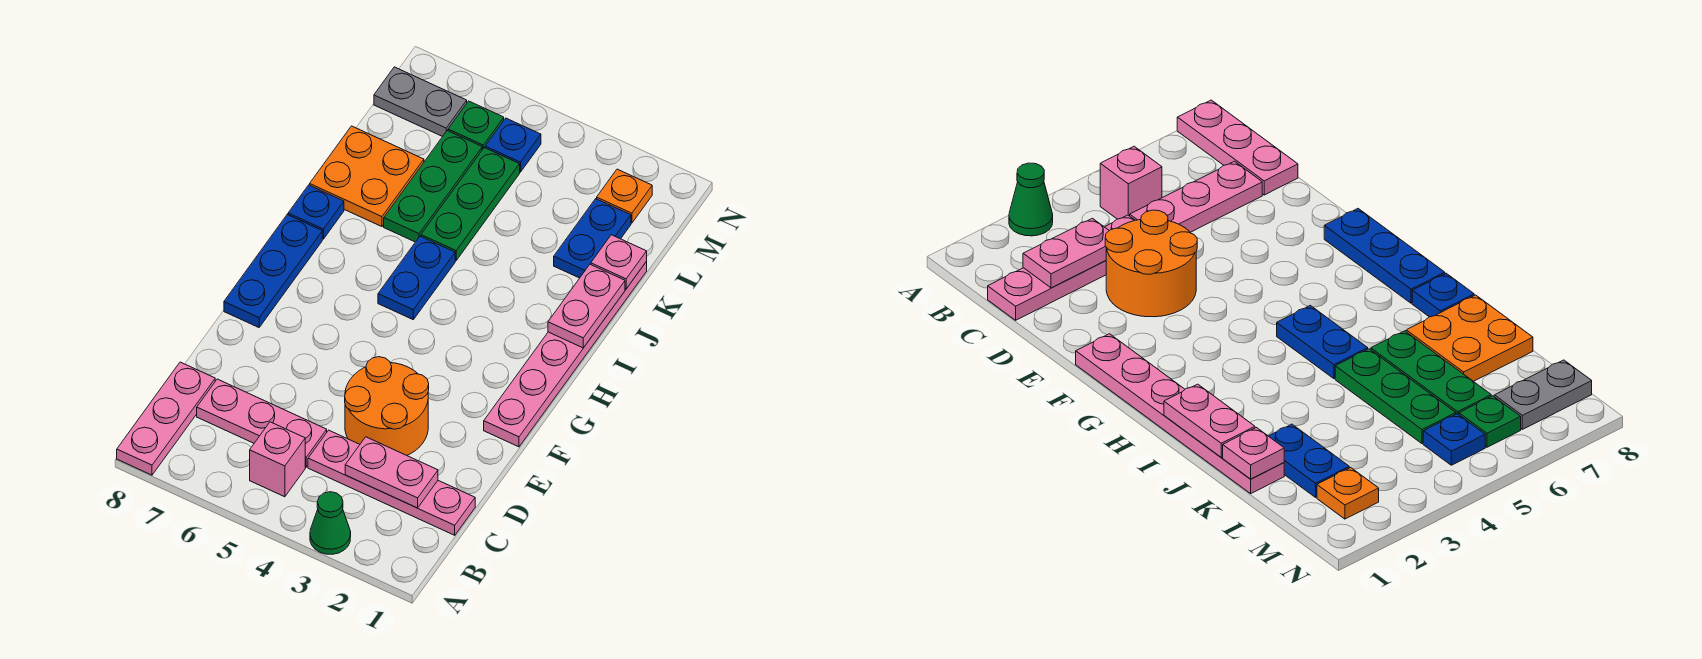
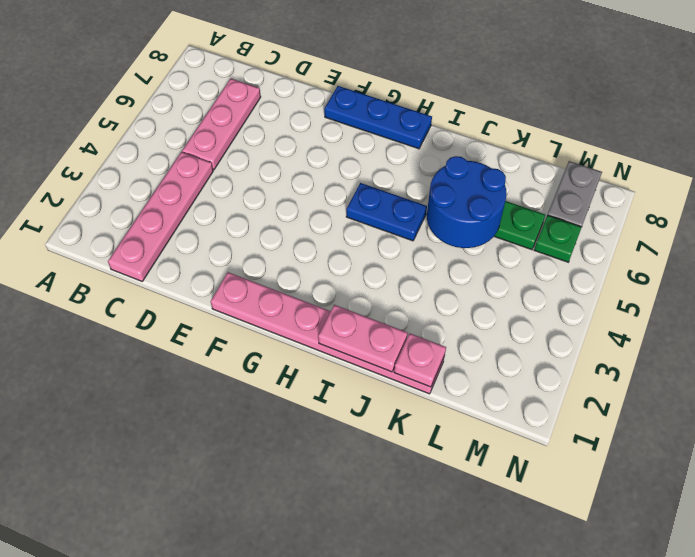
blue round brick J5:K6 level 2 -> none
none -> green cone A3 level 1
none -> pink plate A8:C8 level 1
none -> pink brick B5 level 1

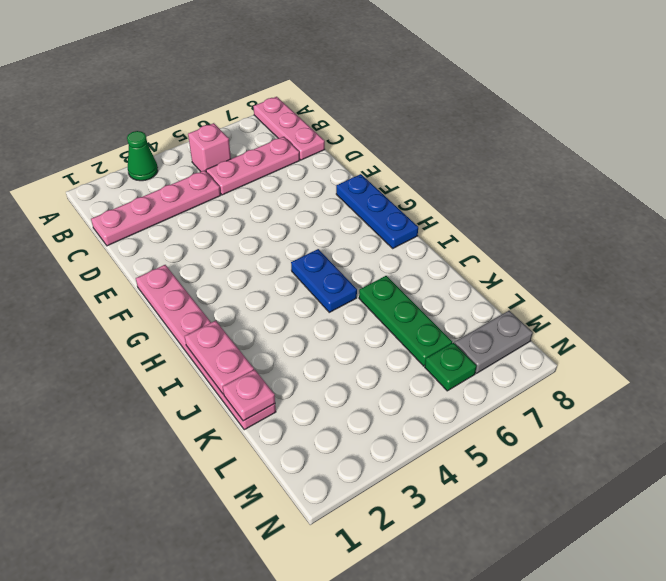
none -> orange round brick D3:E4 level 1
none -> blue plate I8 level 1
none -> green plate J5:L5 level 1

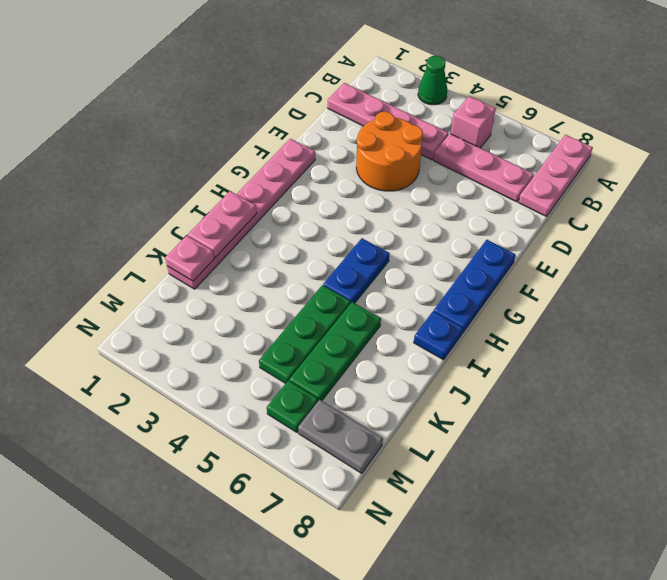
none -> orange plate J7:K8 level 1
none -> blue plate K2:L2 level 1
none -> orange plate M2 level 1

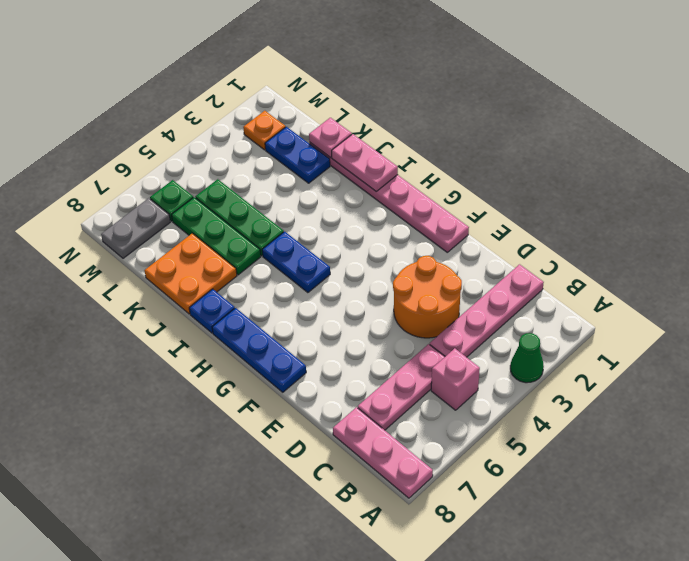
none -> blue plate M5 level 1
none -> pink plate C2:C3 level 2

